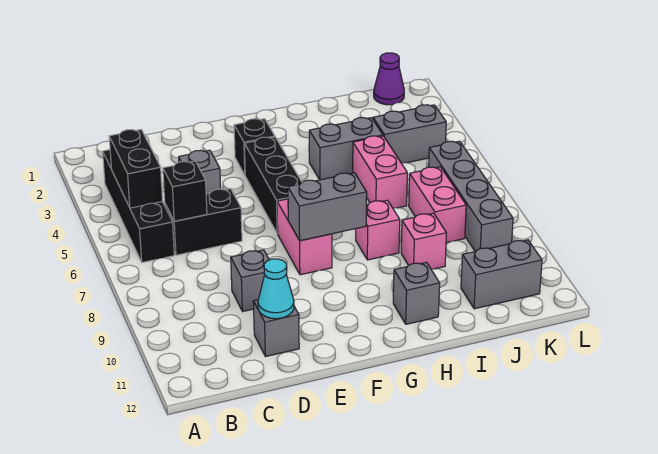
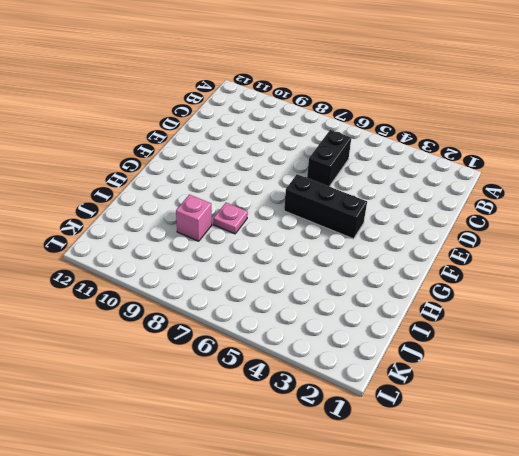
pink plate H8 level 1 -> pink brick H8 level 1
none -> black brick B3:B6 level 1
none -> grey brick D4 level 1
none -> grey brick D9 level 1

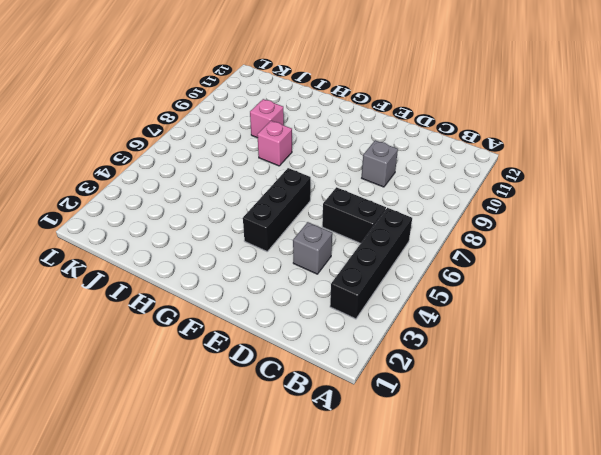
none -> grey brick D11 level 1
none -> black brick F3 level 1
none -> pink brick F7:F8 level 1

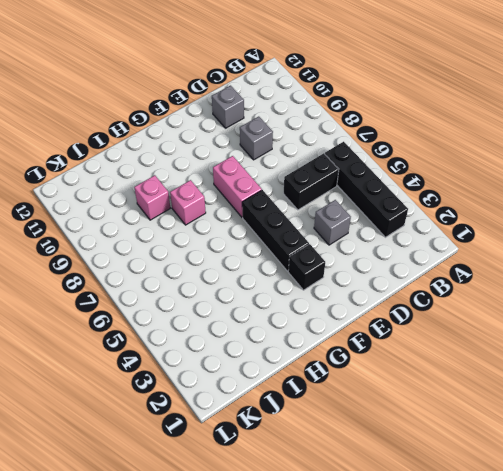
none -> grey brick H4:I4 level 1
none -> grey brick H11 level 1
none -> pink brick I5:I6 level 1

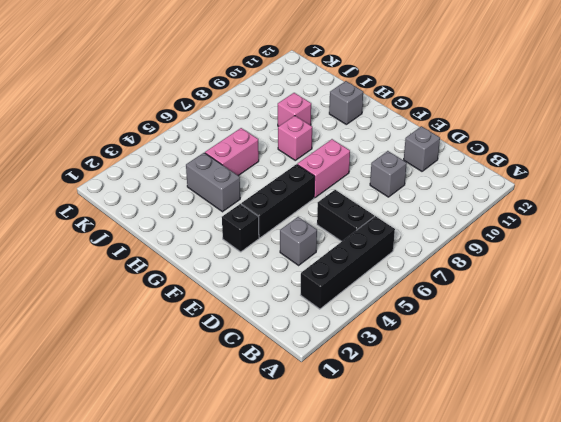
none -> grey brick J4:K4 level 1
none -> pink brick J7:J8 level 1
none -> grey brick J11:K11 level 1

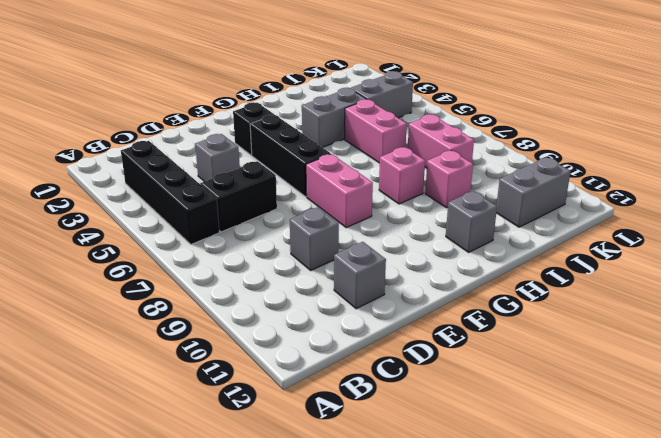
none -> purple cone K1 level 1
none -> grey brick K6:K9 level 1
none -> black brick B4:B5 level 2

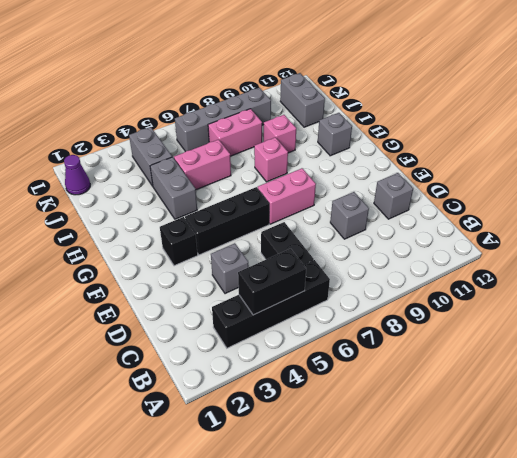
none -> black brick C6 level 2
none -> cyan cone D11 level 2
none -> grey brick F8:G8 level 2

